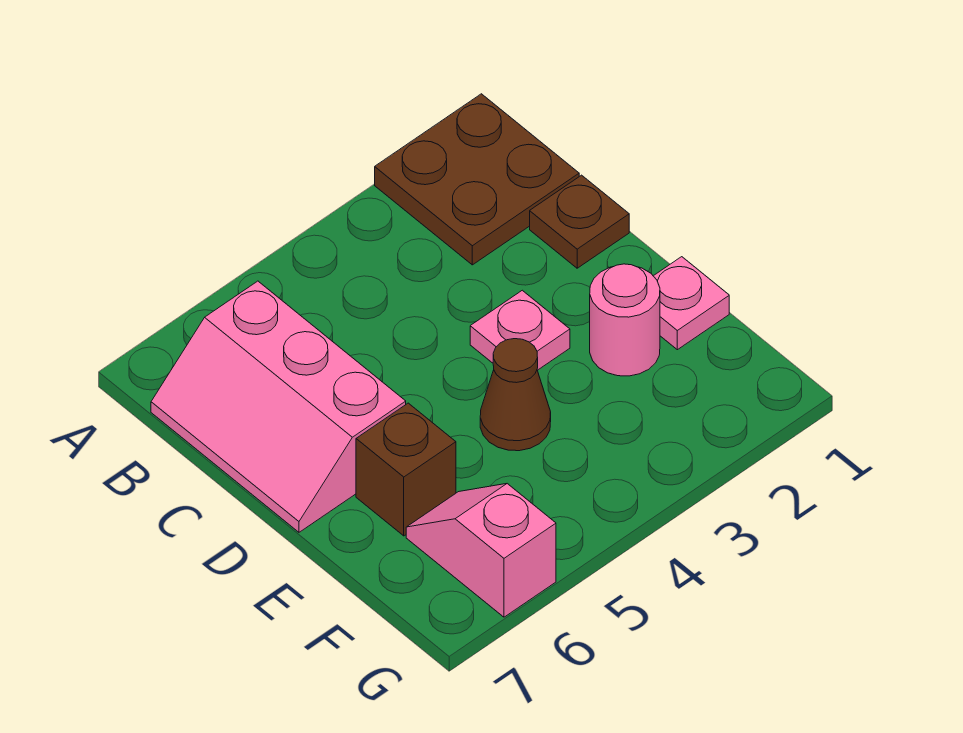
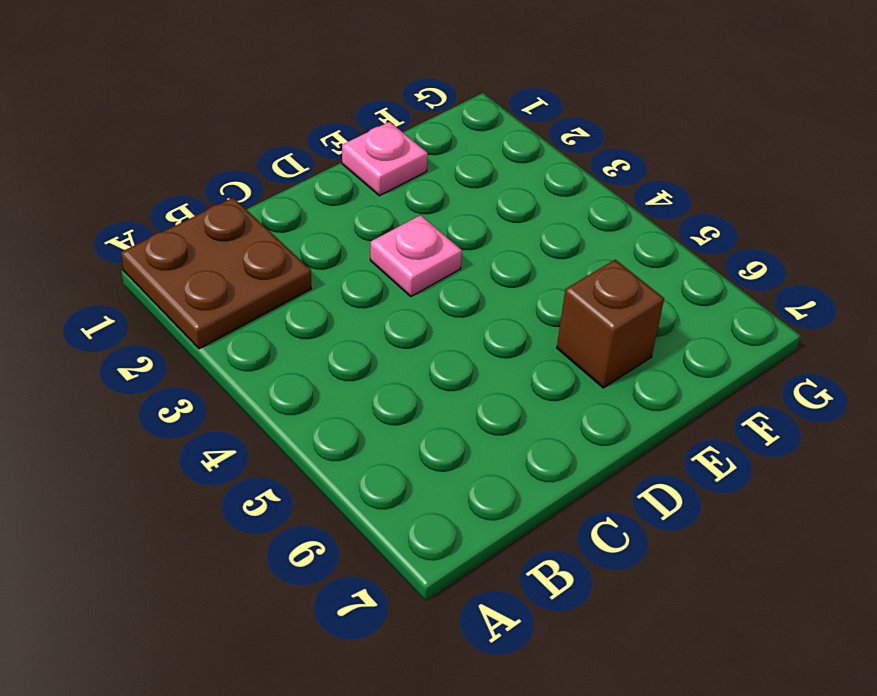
none -> pink slope B6:D7 level 1 top 6
none -> brown plate C1 level 1

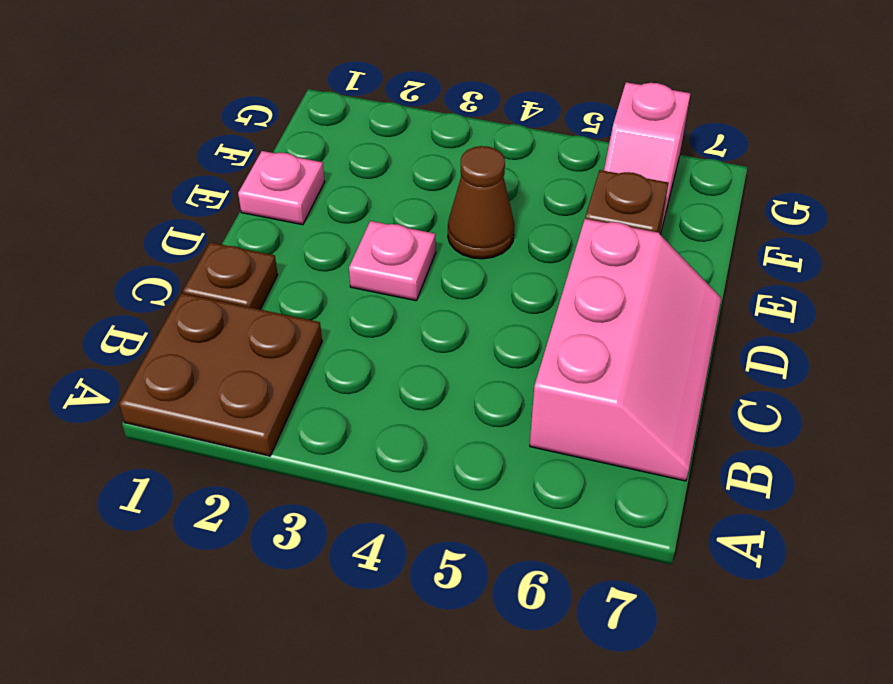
none -> pink round brick E2 level 1

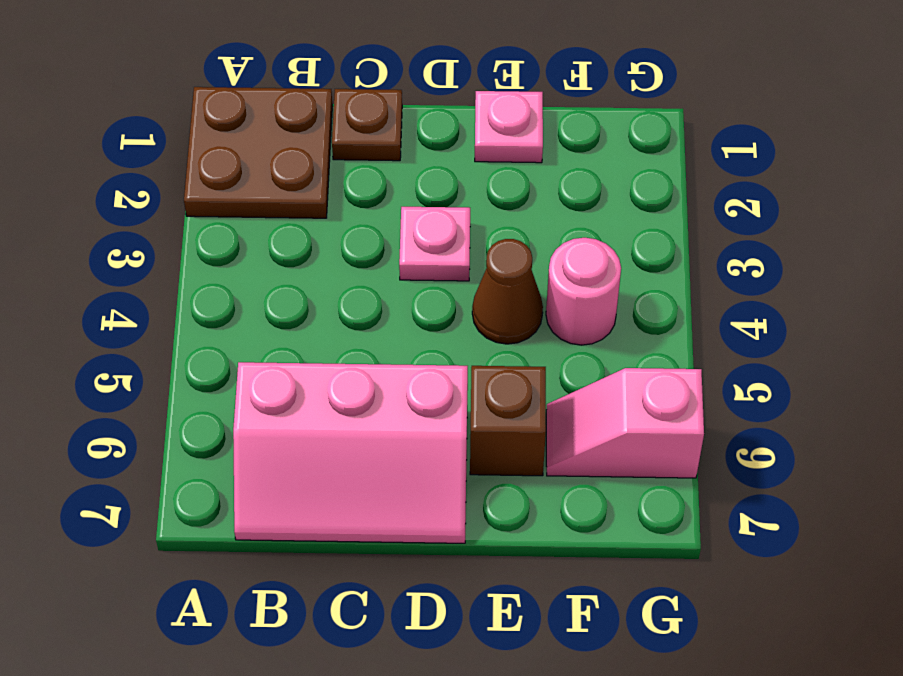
pink round brick F4 level 1 -> pink round brick E2 level 1

